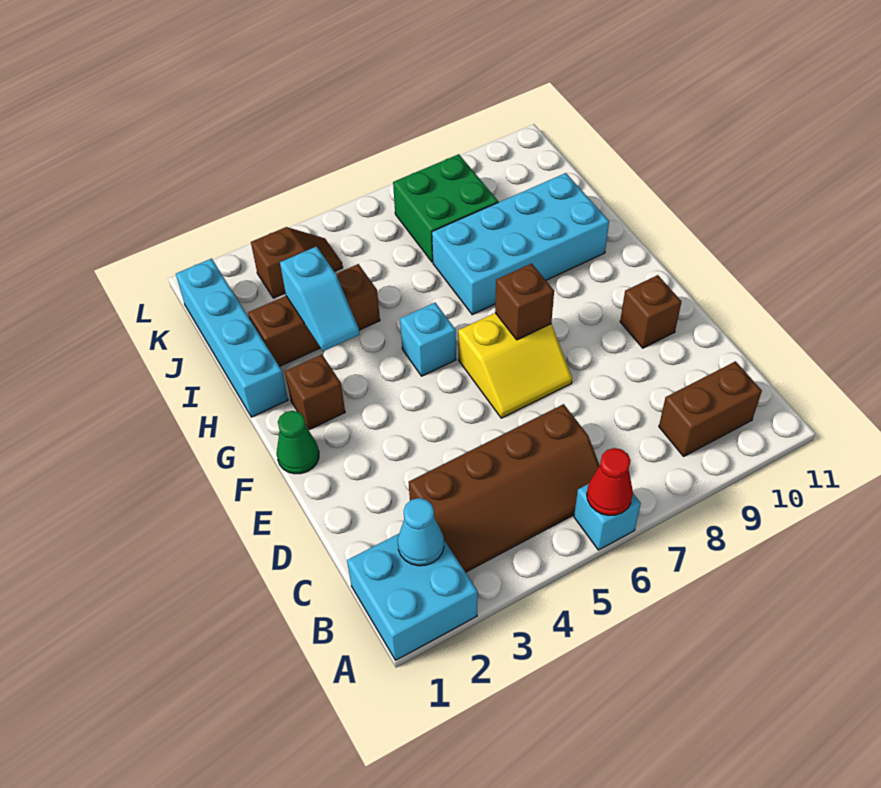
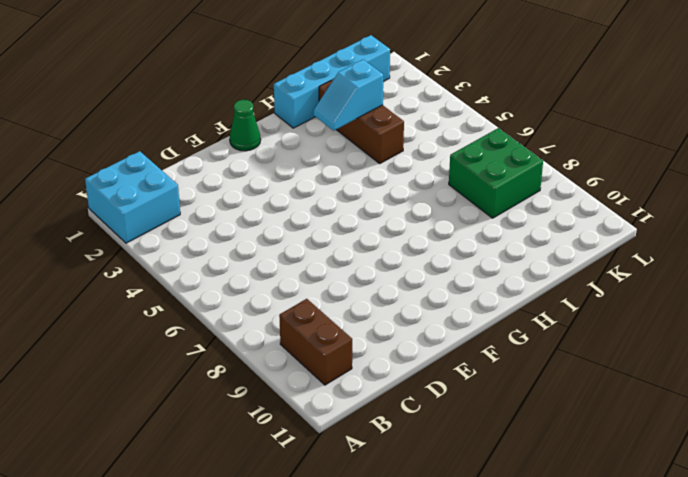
none -> cyan brick A6 level 1
none -> brown slope B3:C6 level 1 top C
none -> yellow slope E6:F7 level 1 top F

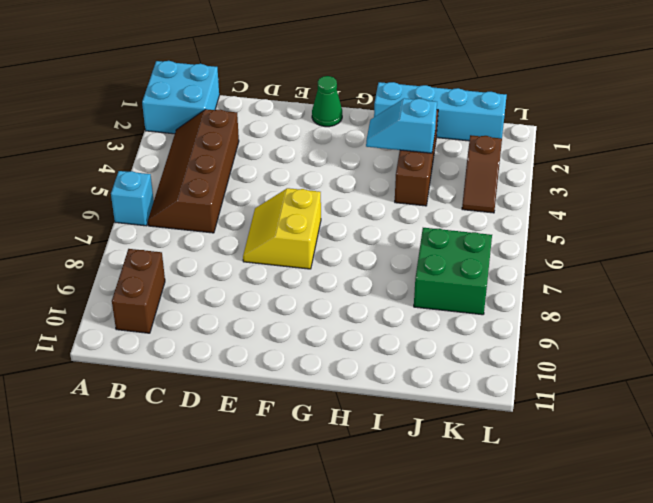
none -> brown brick E10 level 1
none -> brown brick G2 level 1
none -> cyan brick G5 level 1

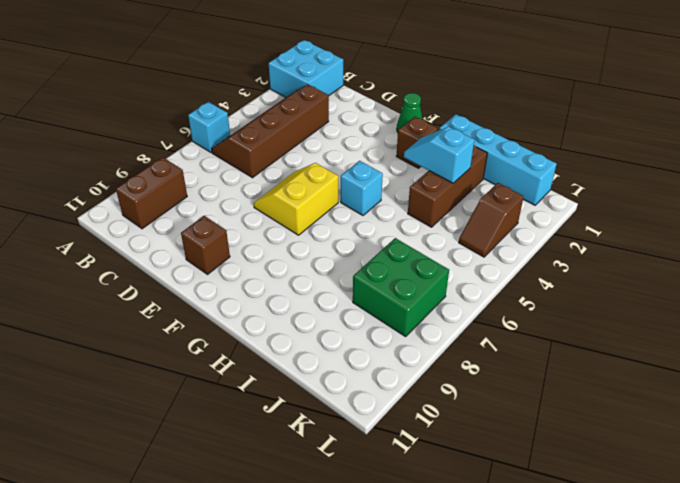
none -> cyan brick H7:I10 level 1
none -> red cone A6 level 2
none -> cyan cone B2 level 2

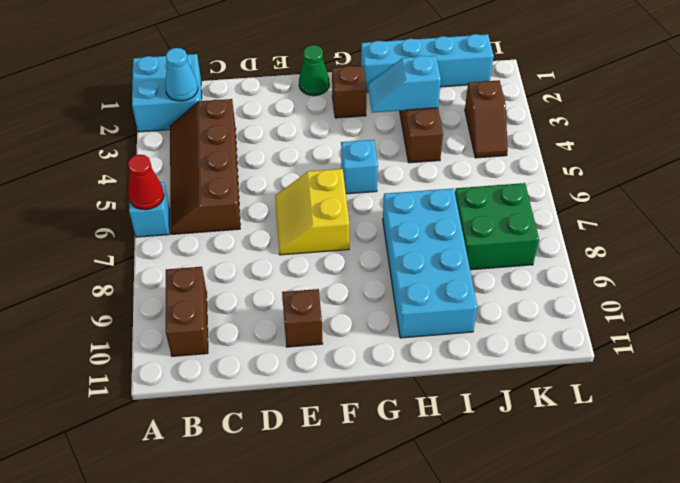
none -> brown brick F7 level 2

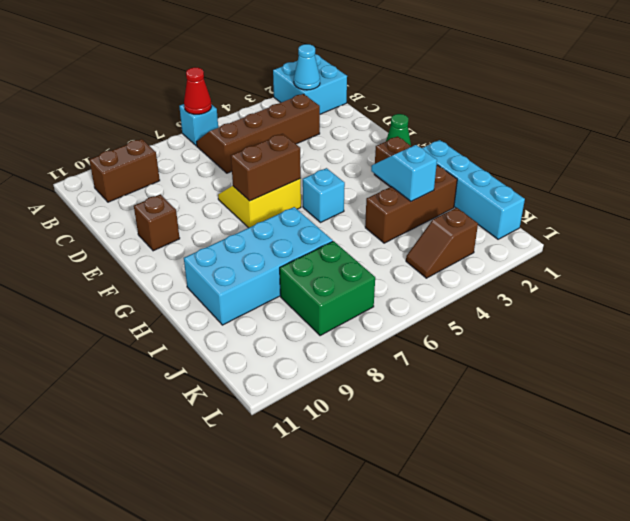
brown brick F6:F7 level 2 -> brown brick F7 level 2

